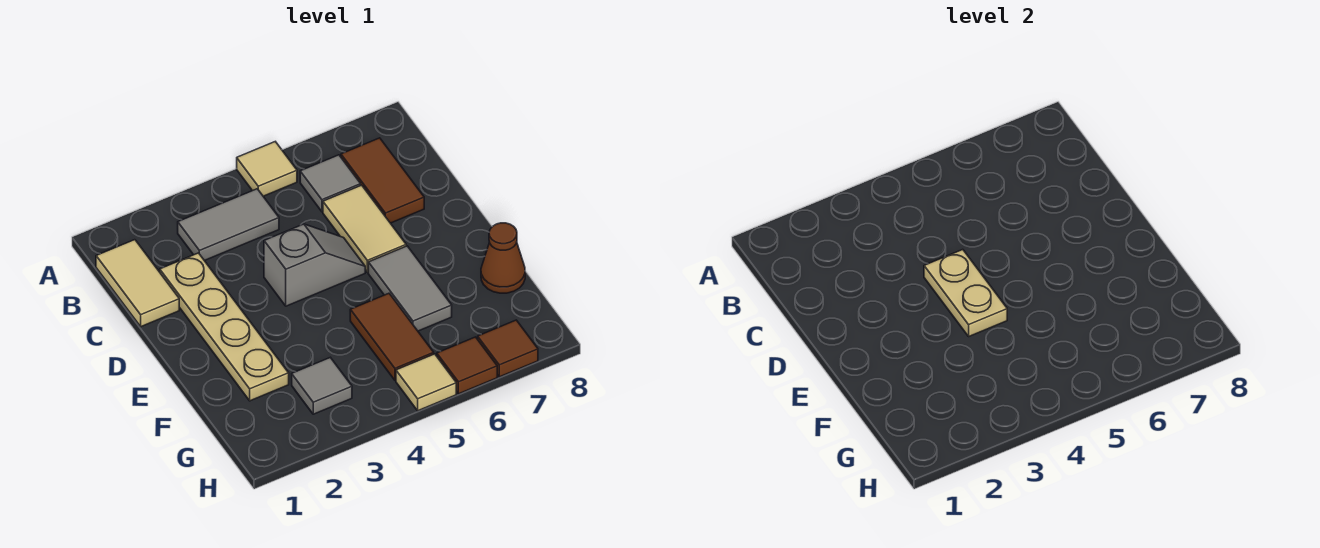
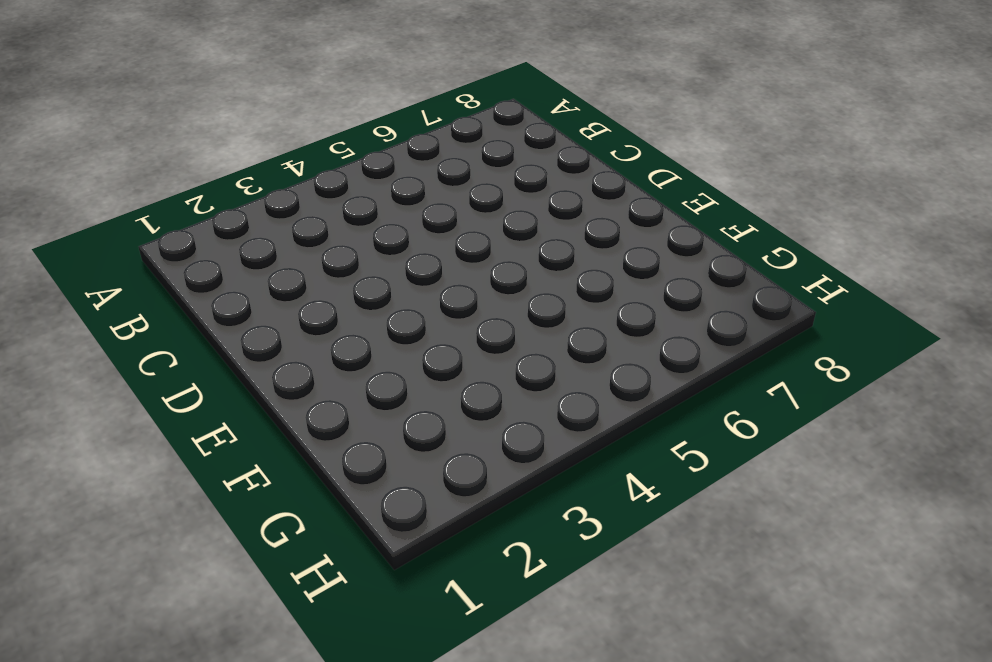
none -> tan tile A5 level 1
none -> tan tile B1:C1 level 1
none -> grey tile B3:B4 level 1

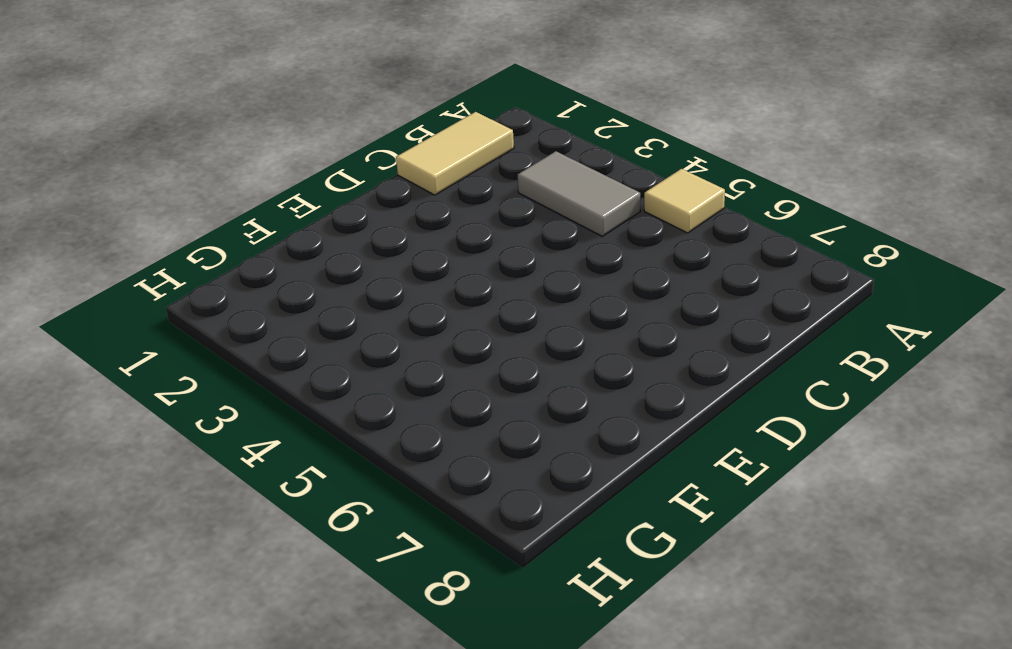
none -> grey tile B6 level 1
none -> brown tile B7:C7 level 1
none -> tan plate C2:F2 level 1

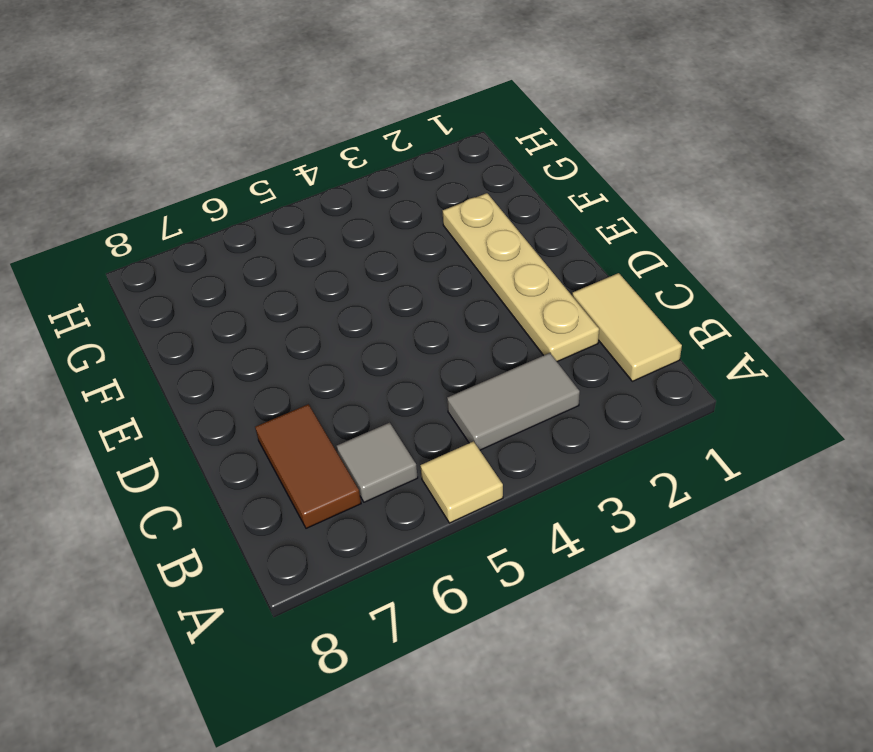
none -> tan tile C6:D6 level 1
none -> grey slope D4:D5 level 1 top 4
none -> grey tile E6:F6 level 1

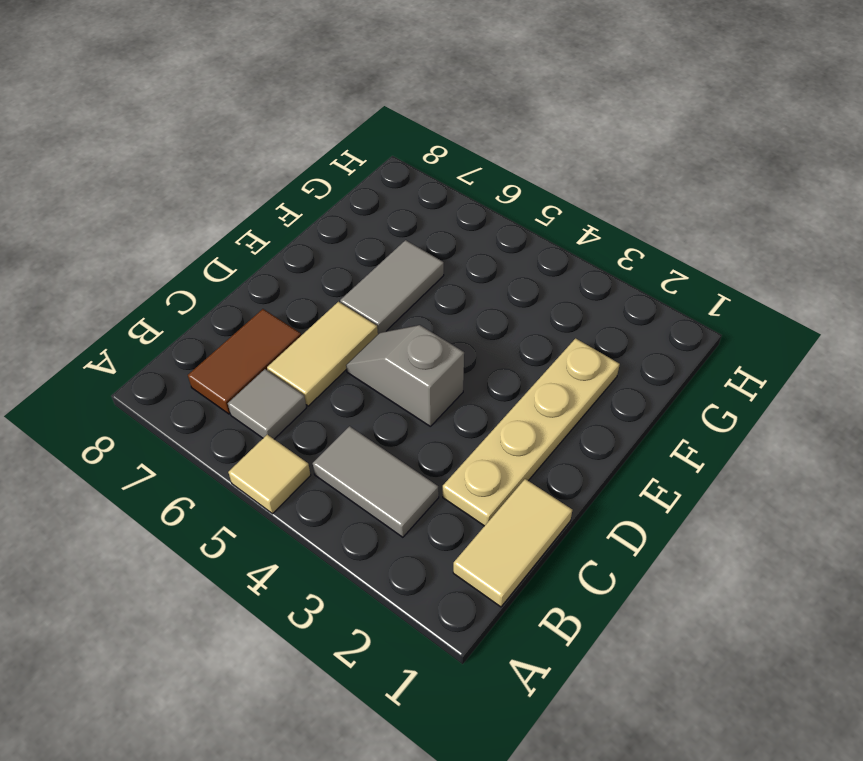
none -> brown tile F5:G5 level 1
none -> brown cone F8 level 1
none -> grey tile G3 level 1

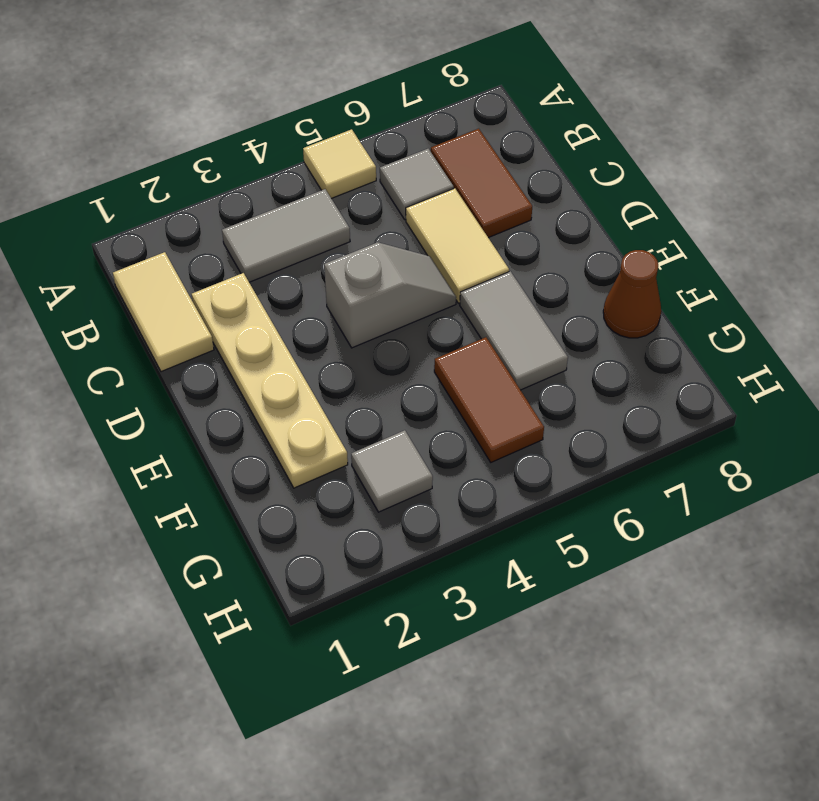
none -> tan tile H5 level 1
none -> brown tile H6 level 1
none -> brown tile H7 level 1

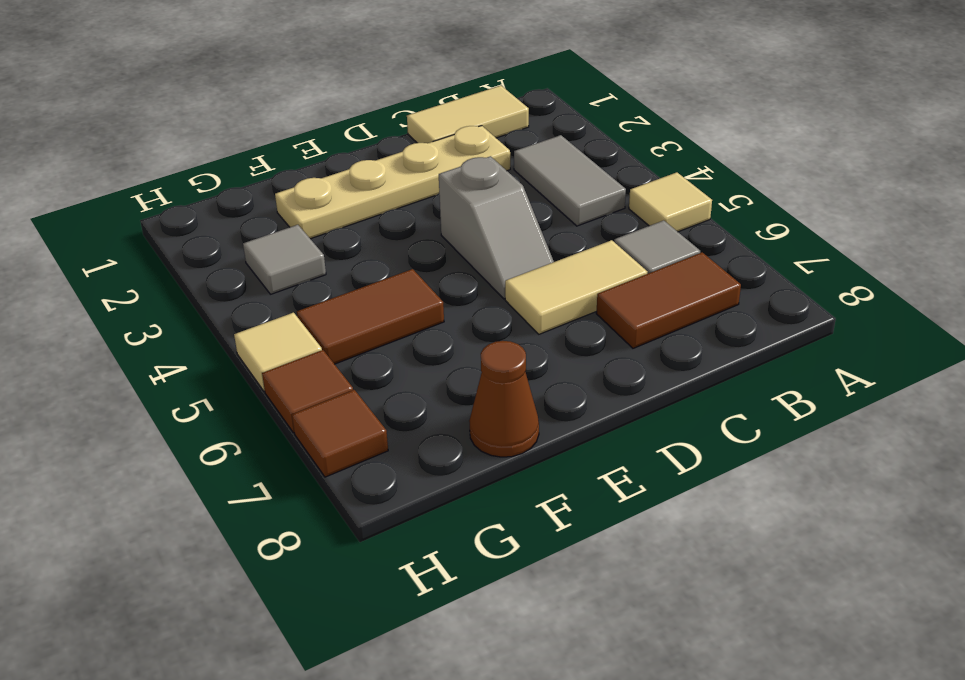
none -> grey tile E6:F6 level 1
none -> tan plate D4:E4 level 2

